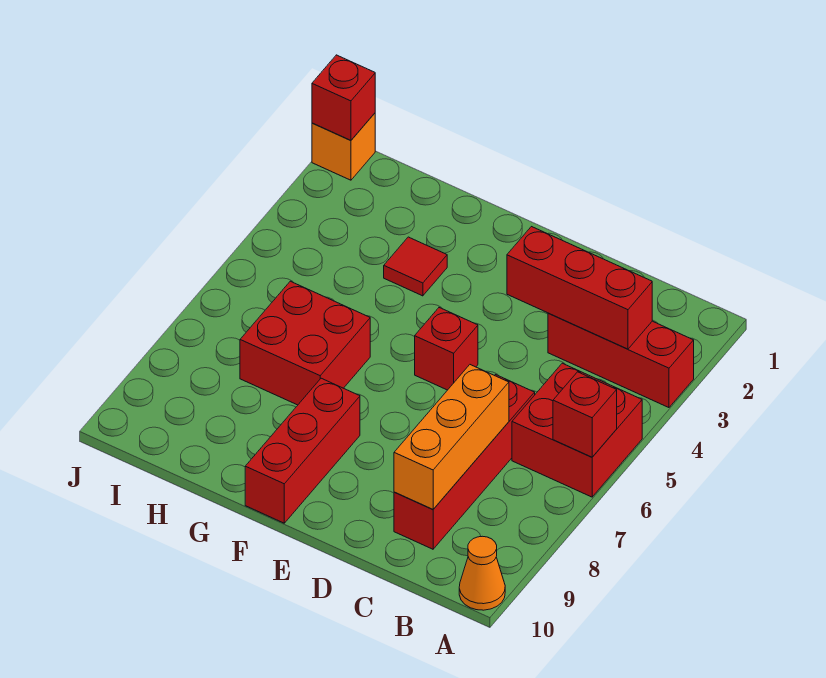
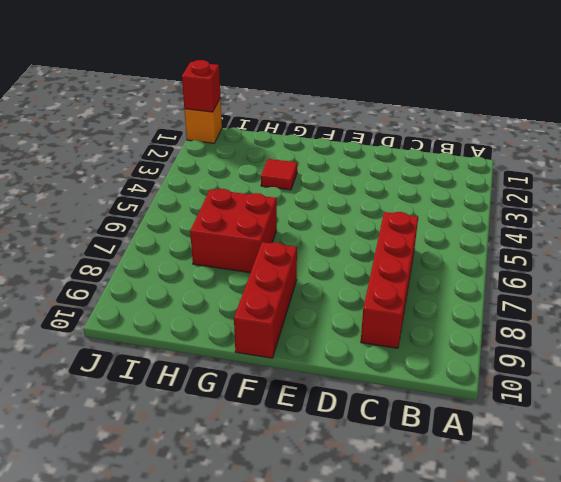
none -> red brick A3:C3 level 1
none -> red brick A5:B6 level 1
none -> orange cone A10 level 1

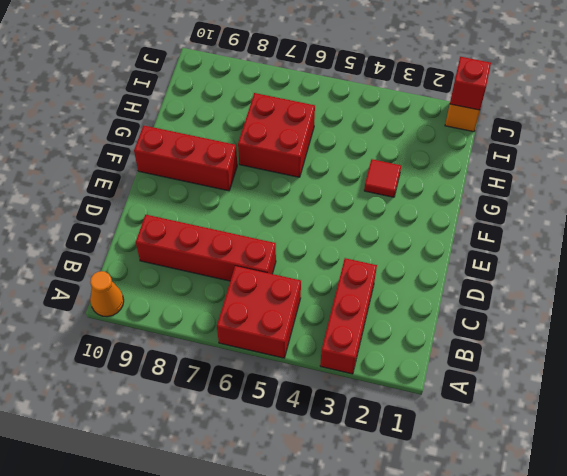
none -> red brick E5 level 1
none -> red brick A6 level 2
none -> red brick B3:D3 level 2

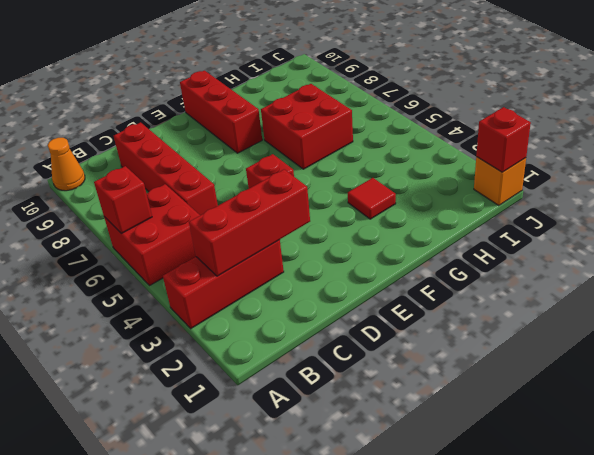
none -> orange brick C7:C9 level 2

